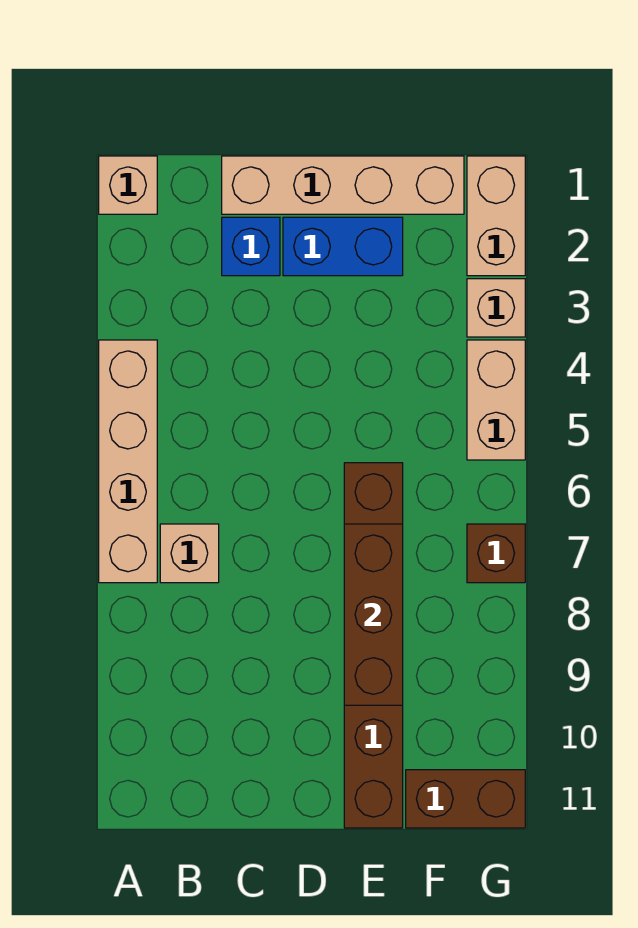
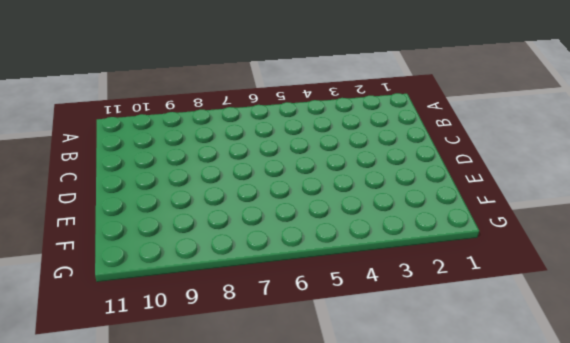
none -> tan brick A1 level 1
none -> tan brick A4:A7 level 1
none -> tan brick B7 level 1

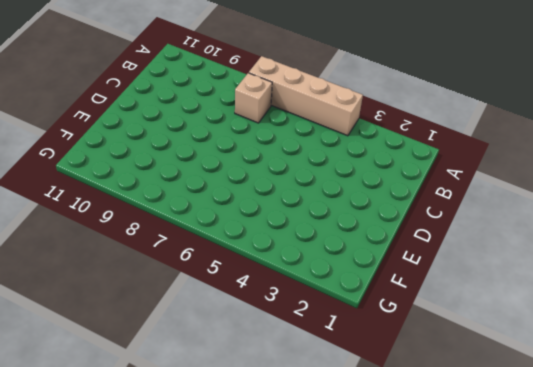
none -> tan brick A1 level 1
none -> tan brick C1:F1 level 1
none -> blue brick C2 level 1

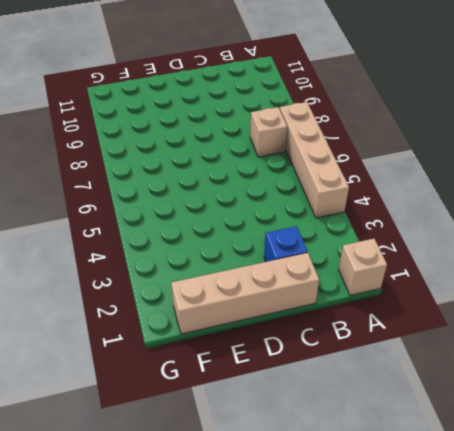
none -> blue brick D2:E2 level 1
none -> brown brick E6:E11 level 1
none -> brown brick F11:G11 level 1

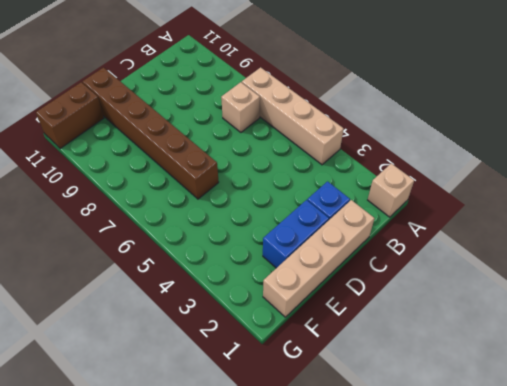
none -> tan brick G1:G2 level 1
none -> tan brick G3 level 1
none -> tan brick G4:G5 level 1

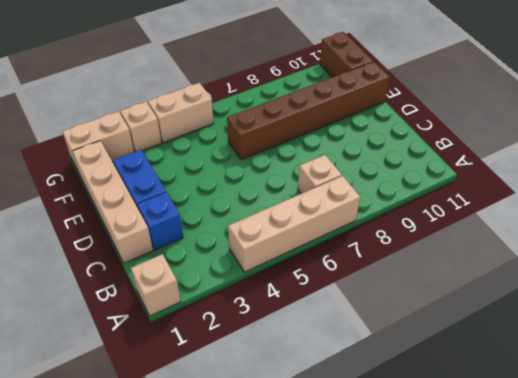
none -> brown brick G7 level 1
none -> brown brick E7:E9 level 2

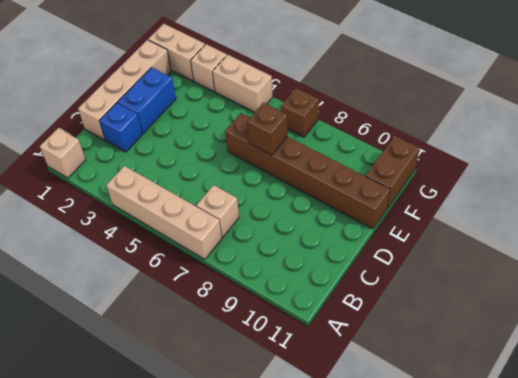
brown brick E7 level 2 -> brown brick E7:E9 level 2

